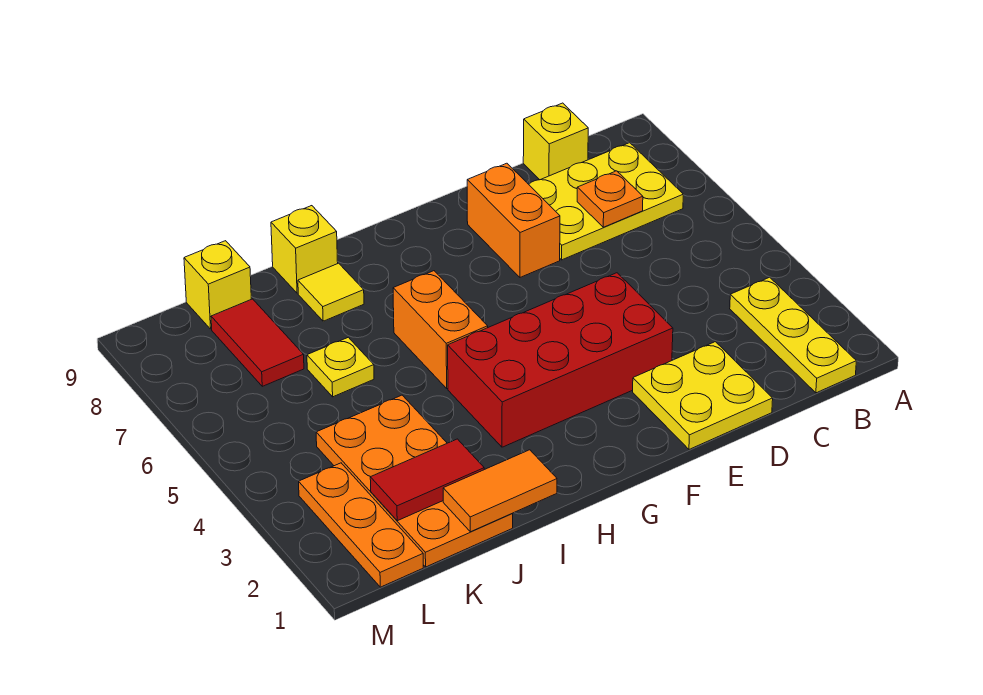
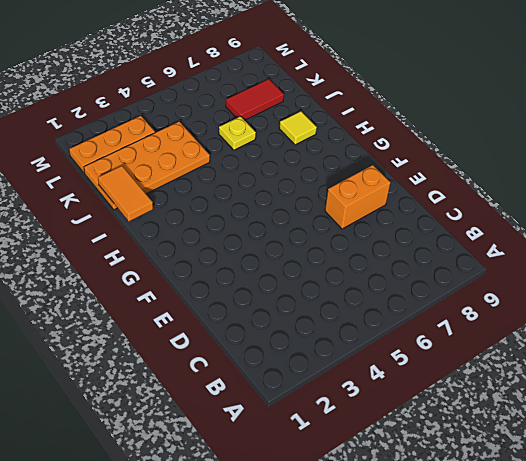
none -> yellow plate B1:B3 level 1
none -> yellow plate B7:D8 level 1
none -> yellow brick C9 level 1

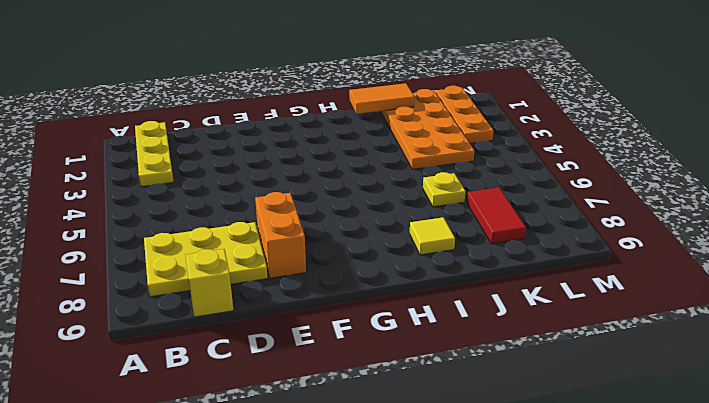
none -> yellow plate D1:E2 level 1
none -> red brick E3:H4 level 1
none -> orange brick H5:H6 level 1

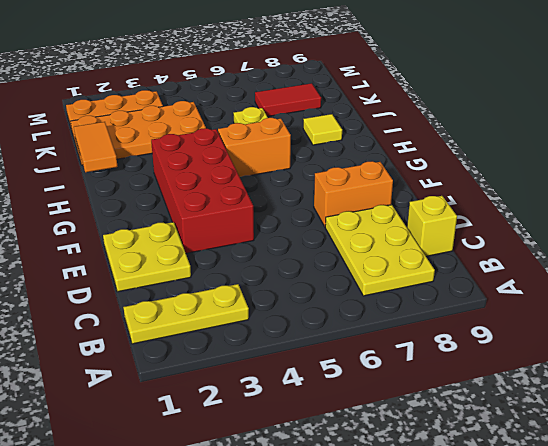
none -> yellow brick I9 level 1
none -> yellow brick K9 level 1
none -> orange plate C7 level 2

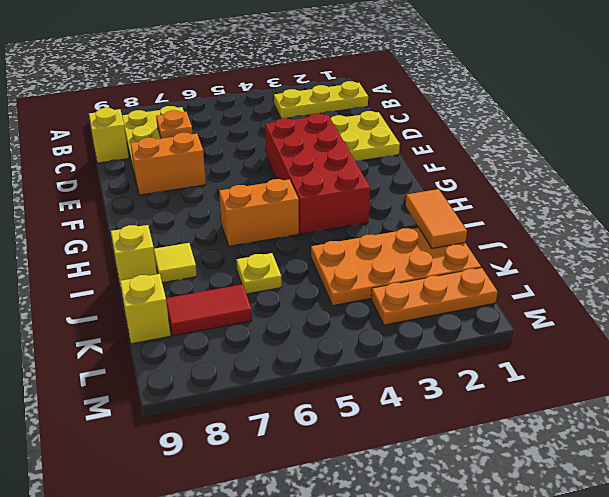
none -> red tile J2:K2 level 2

